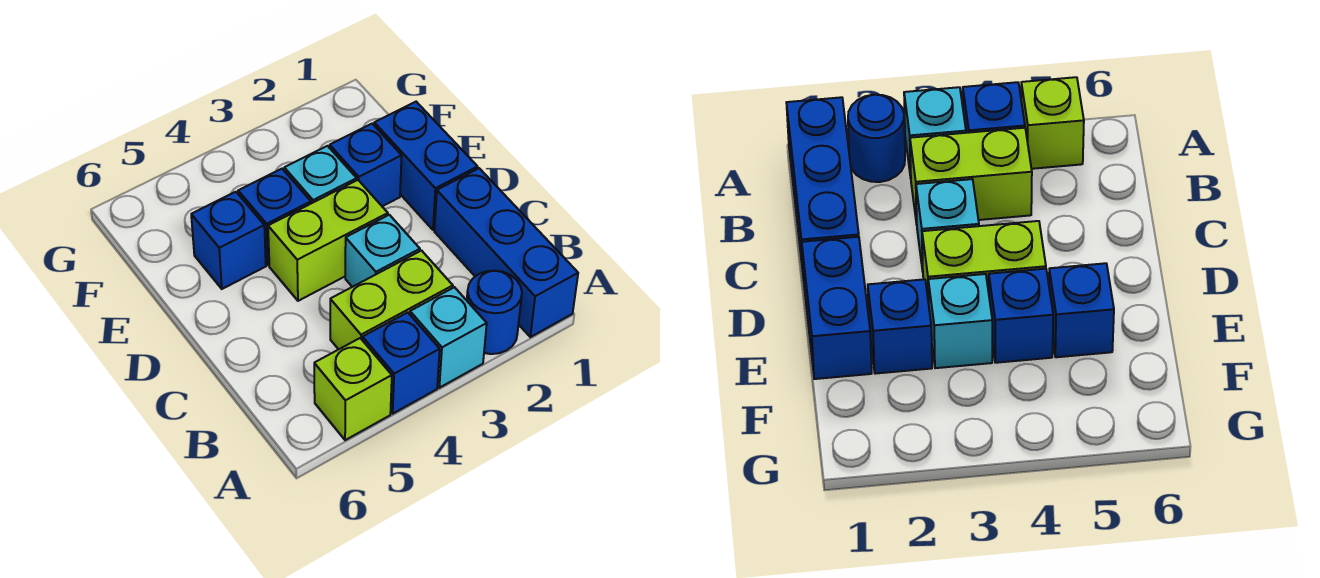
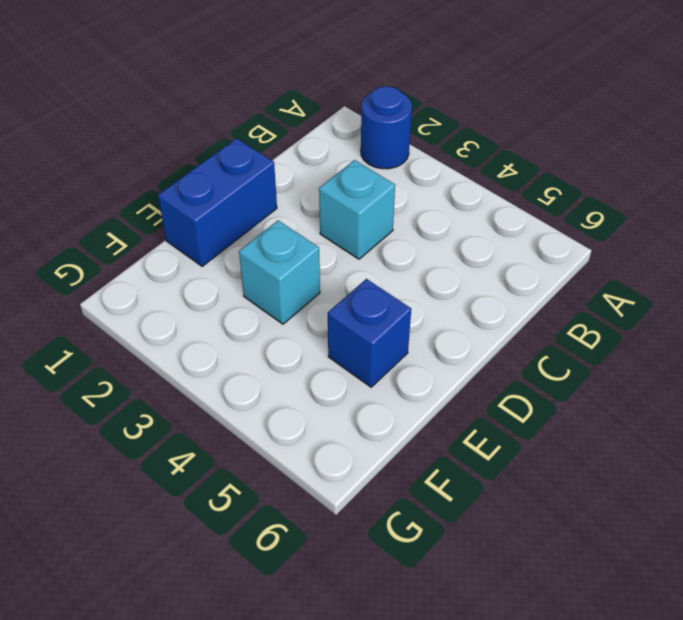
none -> blue brick A1:C1 level 1
none -> cyan brick A3 level 1
none -> blue brick A4 level 1

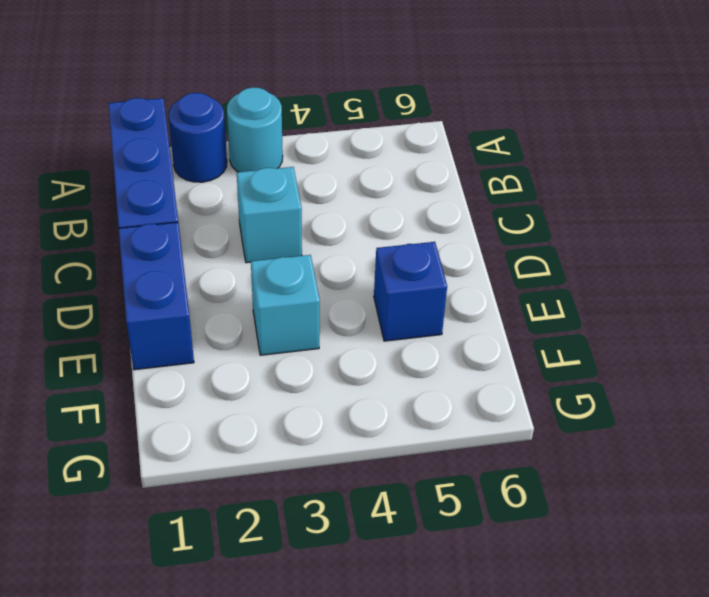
cyan round brick A3 level 1 -> cyan brick A3 level 1
none -> blue brick A4 level 1
none -> lime brick A5 level 1
none -> lime brick B3:B4 level 1

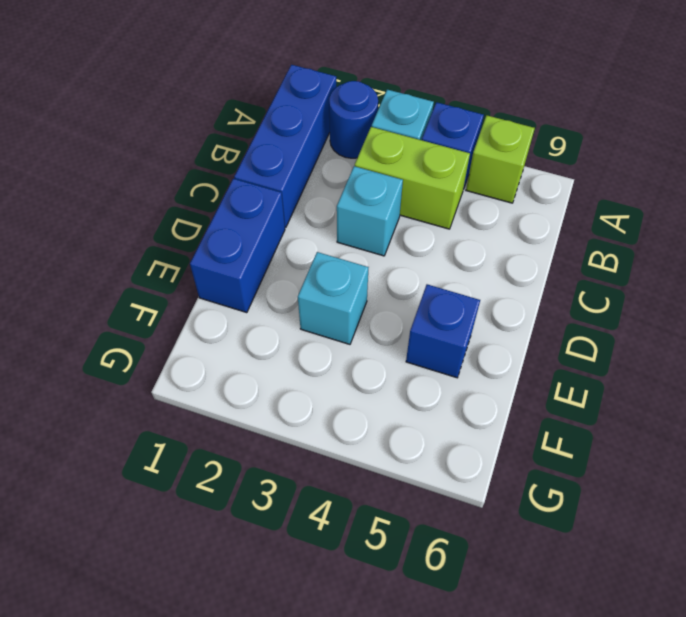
none -> lime brick D3:D4 level 1
none -> blue brick E2 level 1
none -> blue brick E4 level 1

